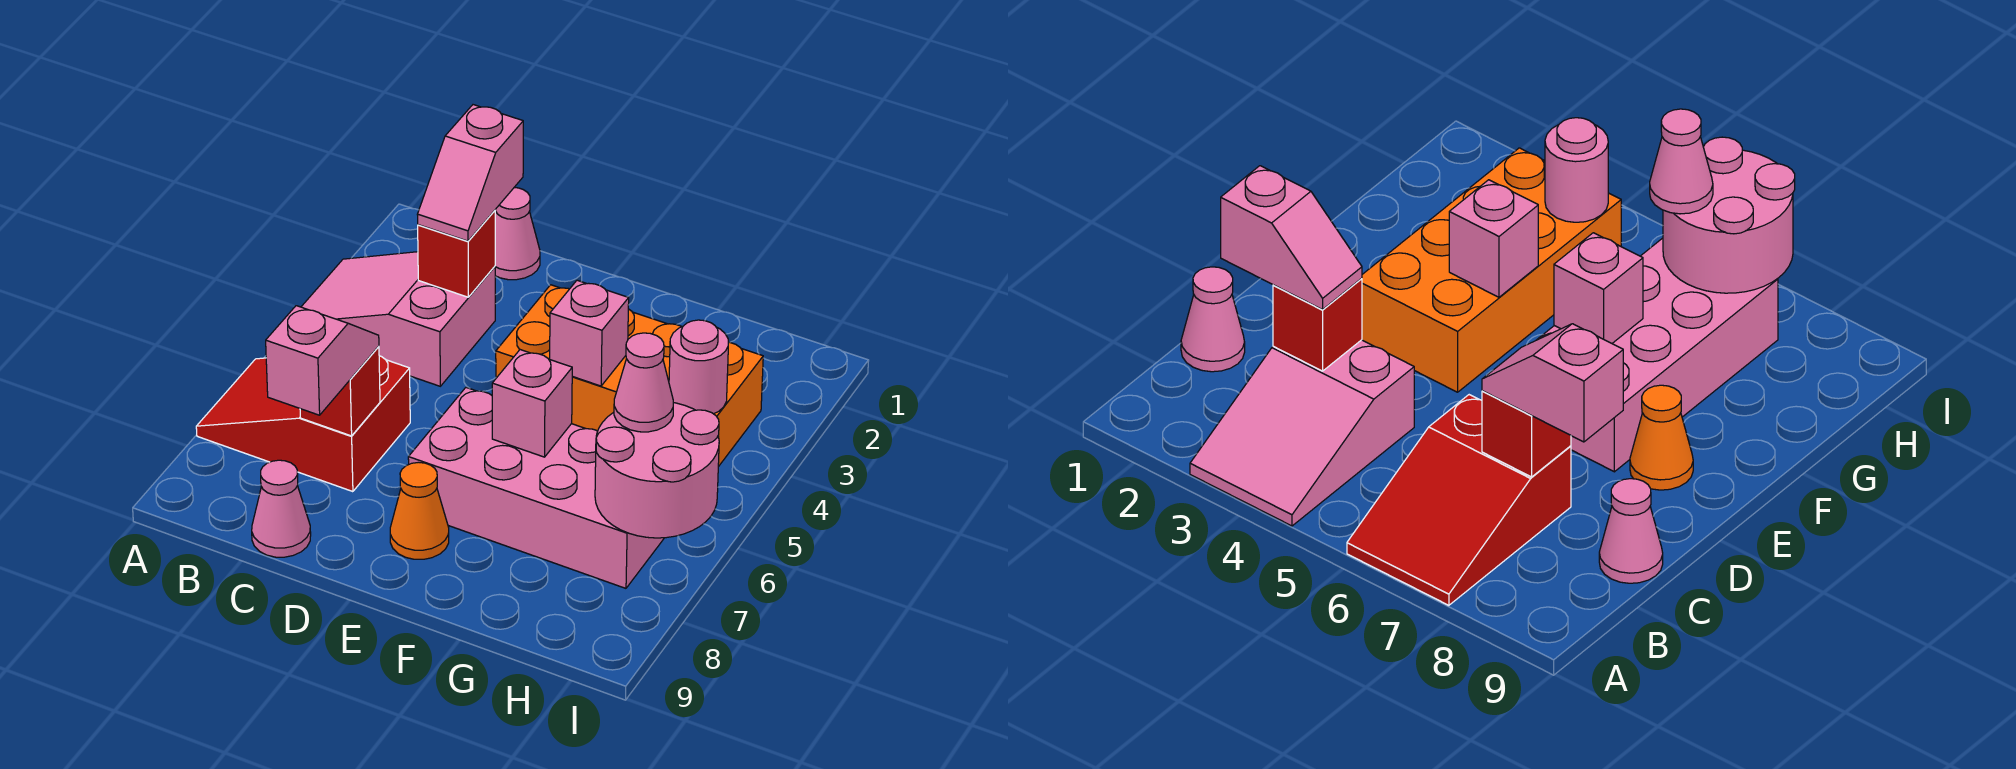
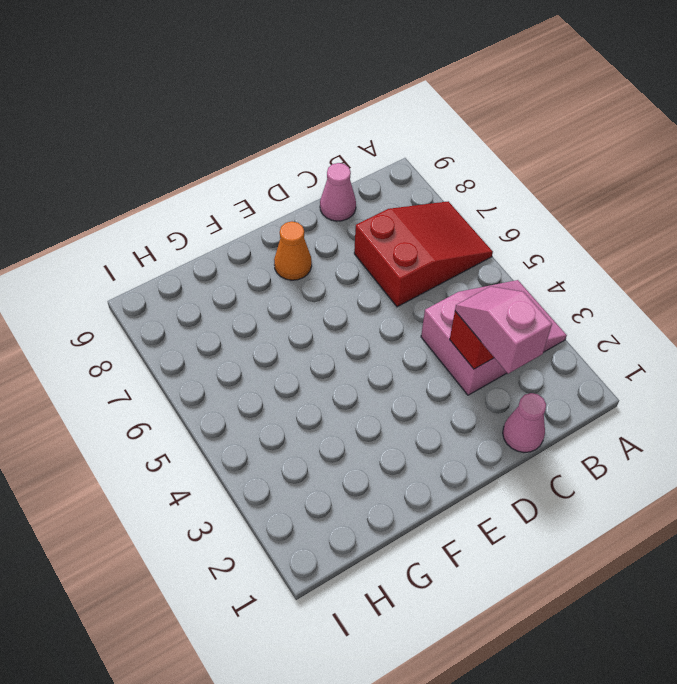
none -> orange brick E3:H4 level 1
none -> pink brick E6:H7 level 1
none -> red brick C7 level 2

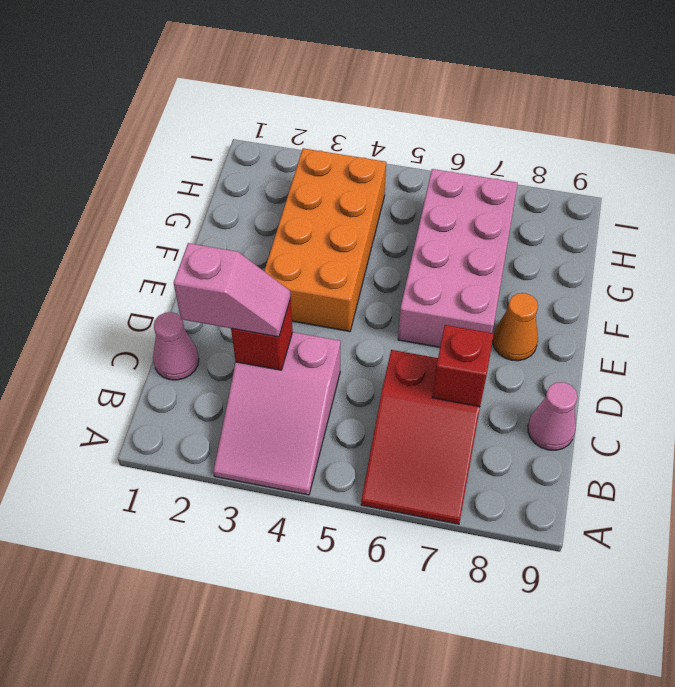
none -> pink brick F4 level 2
none -> pink brick F6 level 2
none -> pink round brick H4 level 2

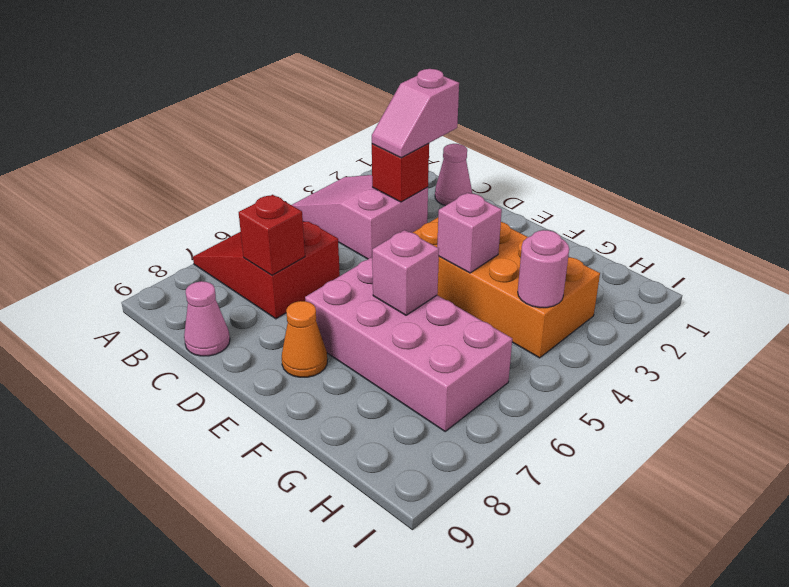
none -> pink round brick H6:I7 level 2
none -> pink slope C7:C8 level 3 top 8
none -> pink cone H6 level 3

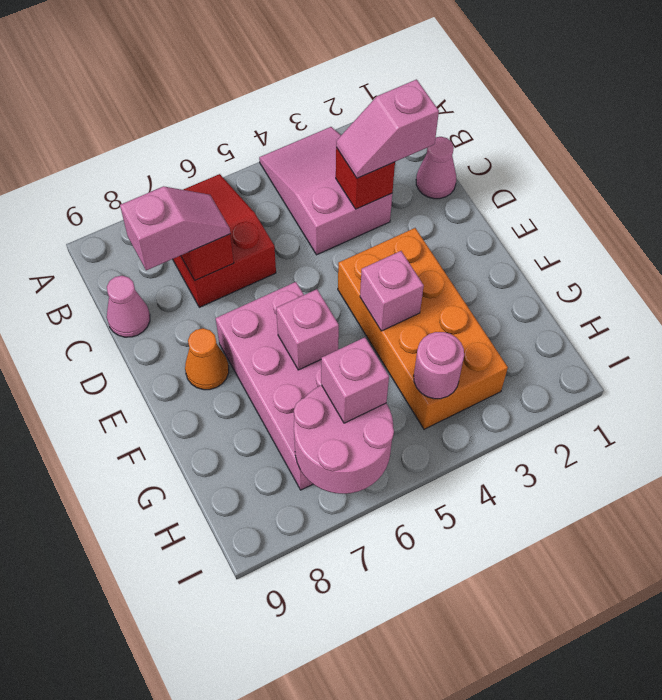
pink brick H6 level 3 -> pink cone H6 level 3

